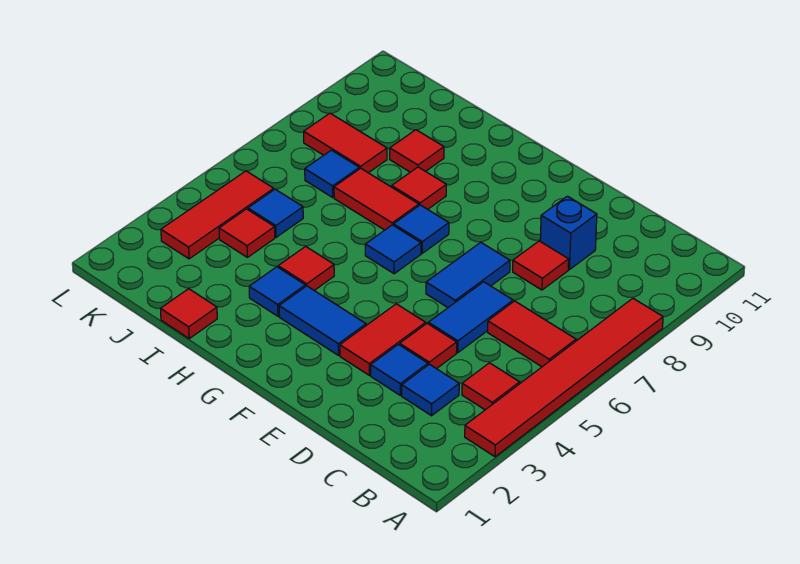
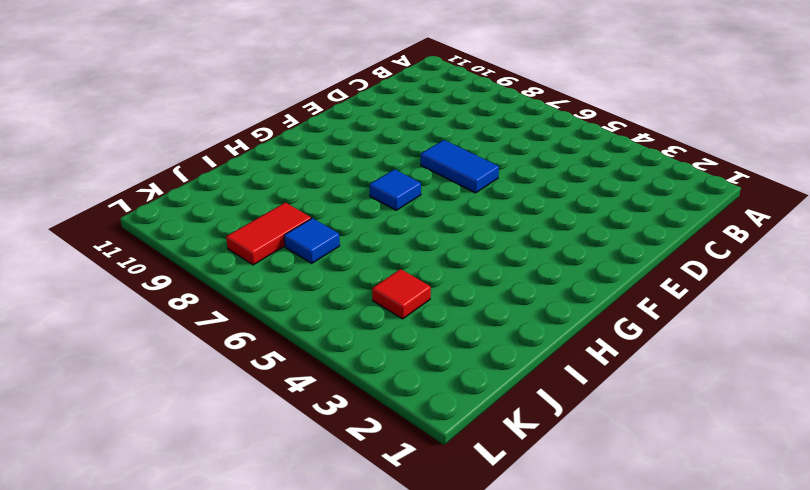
none -> red tile A3:A8 level 1
none -> red tile B4 level 1
none -> red tile B6:C6 level 1

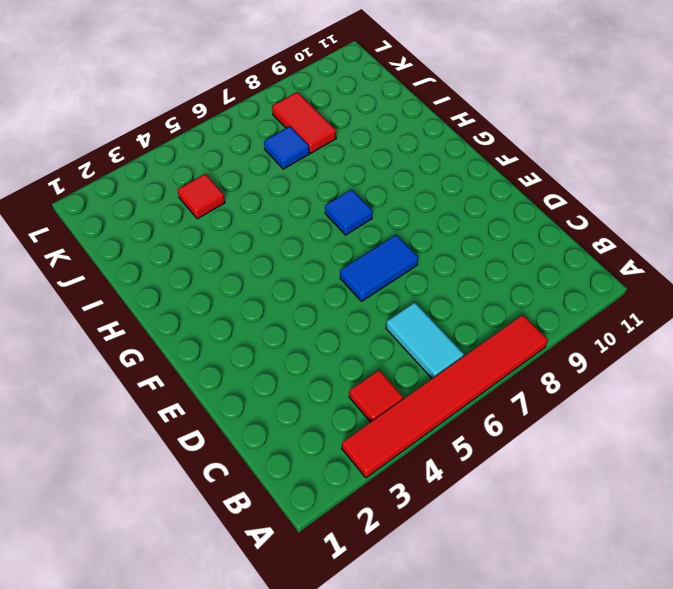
cyan tile B6:C6 level 1 -> red tile B6:C6 level 1
none -> blue tile C3 level 1
none -> blue tile D3 level 1
none -> red tile D4 level 1

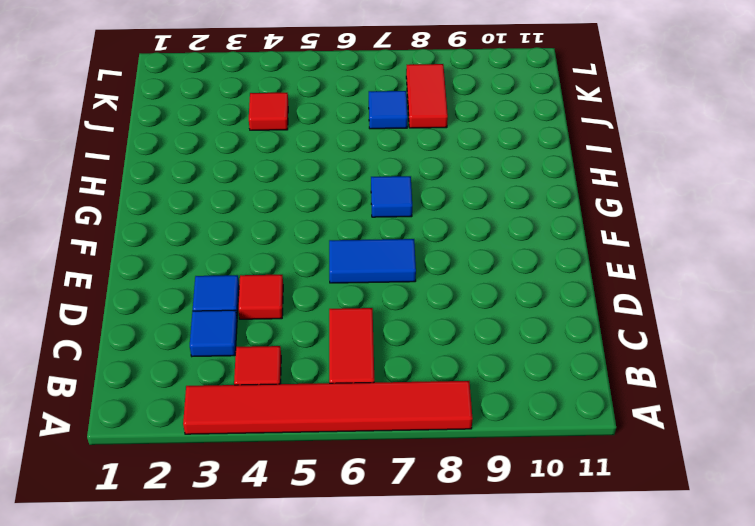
none -> blue tile D5:D6 level 1
none -> red tile D8 level 1
none -> blue brick D9 level 1

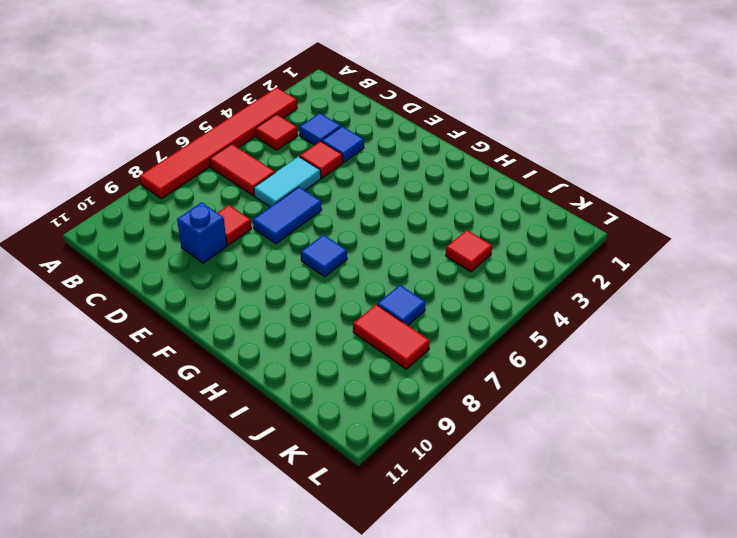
cyan tile D5:D6 level 1 -> blue tile D5:D6 level 1
none -> red tile E3:E4 level 1
none -> blue tile F3:G3 level 1
none -> blue tile G6 level 1

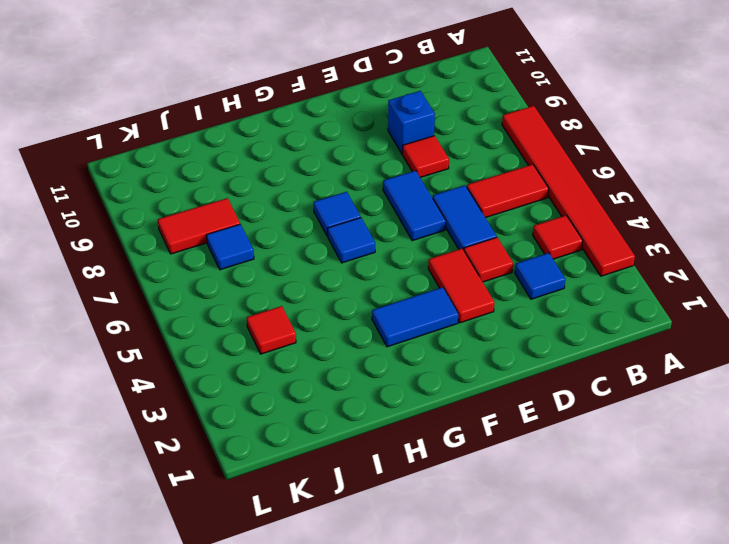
none -> blue tile D3 level 1
none -> blue tile H3 level 1
none -> red tile H4 level 1

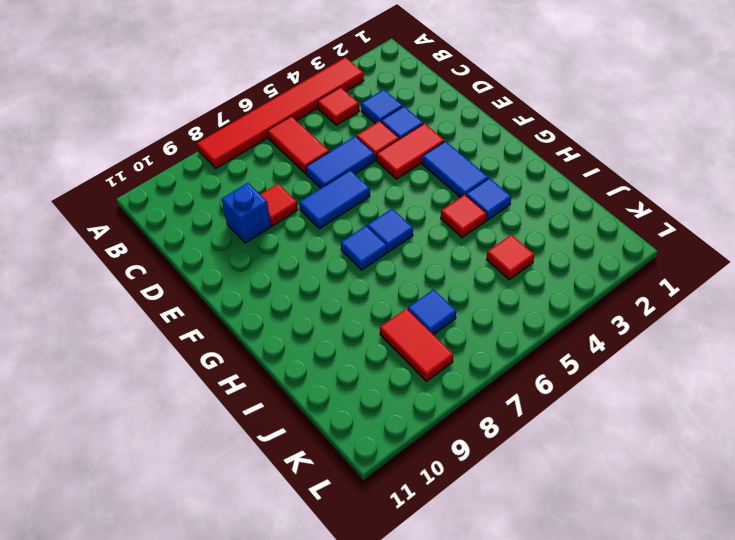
none -> red tile H7:I7 level 1
none -> red tile H8 level 1
none -> red tile I1 level 1

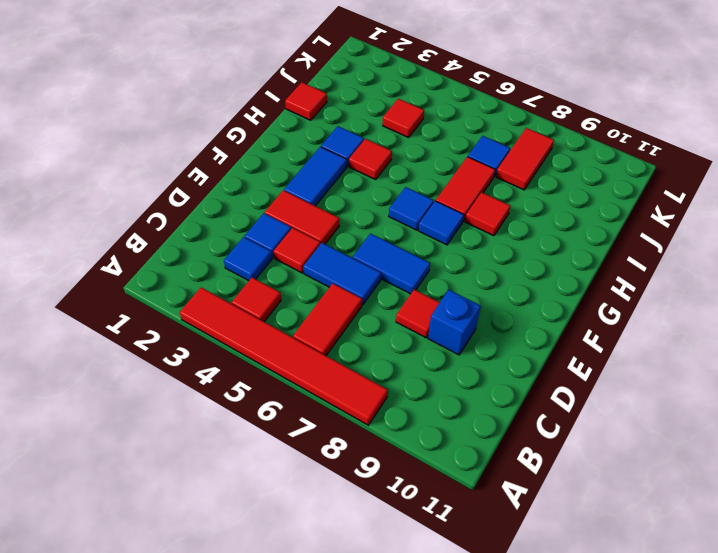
none -> red tile I9 level 1
none -> blue tile J5 level 1
none -> red tile K3:K5 level 1

